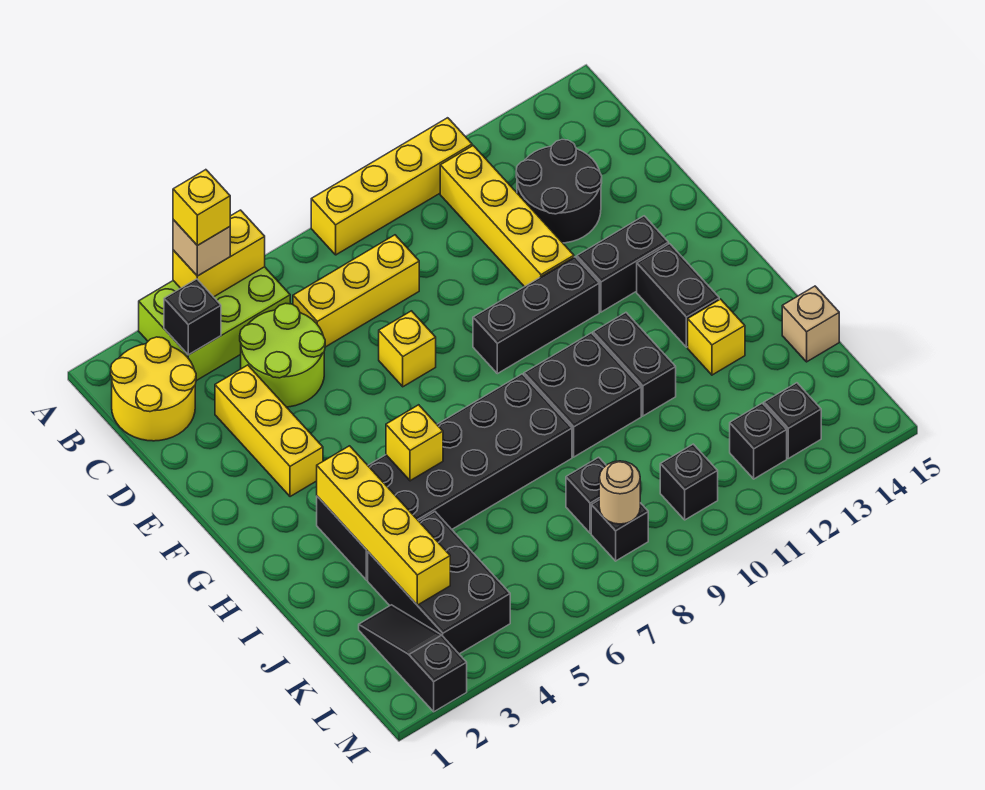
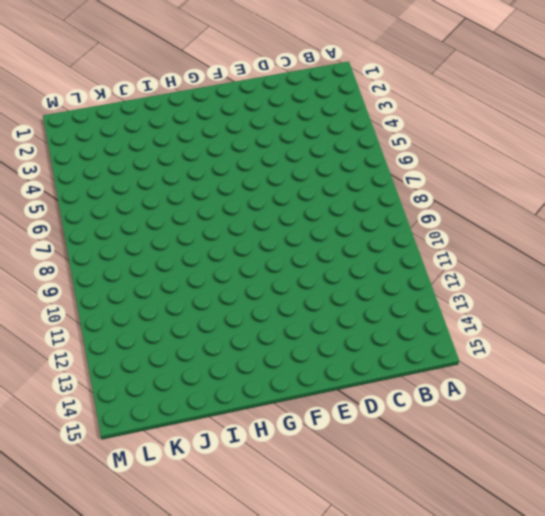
none -> lime brick A3:B5 level 1
none -> yellow brick A8:A11 level 1
none -> yellow round brick B1:C2 level 1
none -> yellow brick B11:E11 level 1

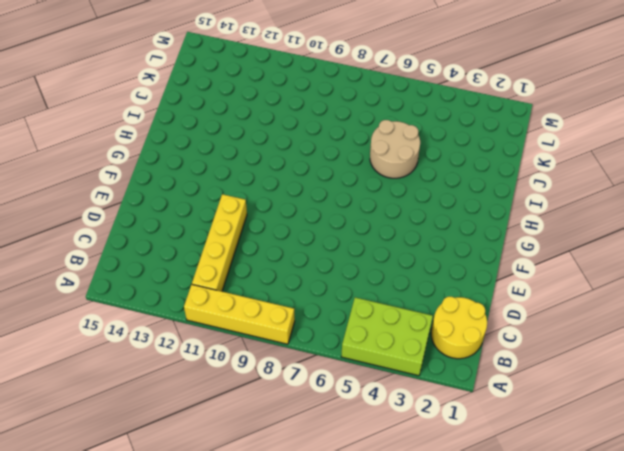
tan round brick I5:J6 level 1 -> black brick H3:I8 level 1
none -> lime round brick C4:D5 level 1
none -> yellow brick C6:C8 level 1
none -> black round brick C12:D13 level 1
none -> yellow brick D3:F3 level 1

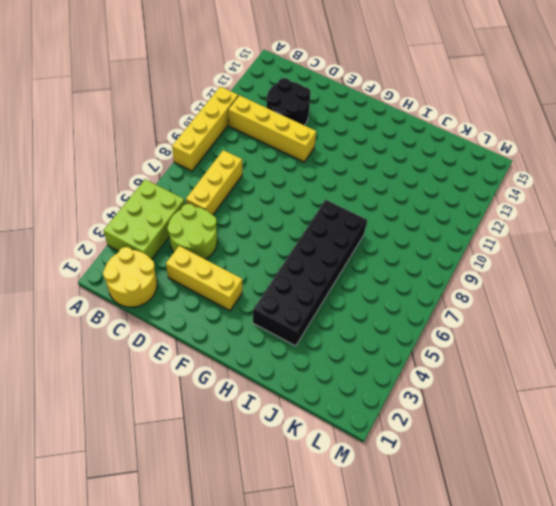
none -> yellow brick E7 level 1
none -> black brick F9:F11 level 1
none -> black brick F12:F13 level 1
none -> black brick G13:H13 level 1

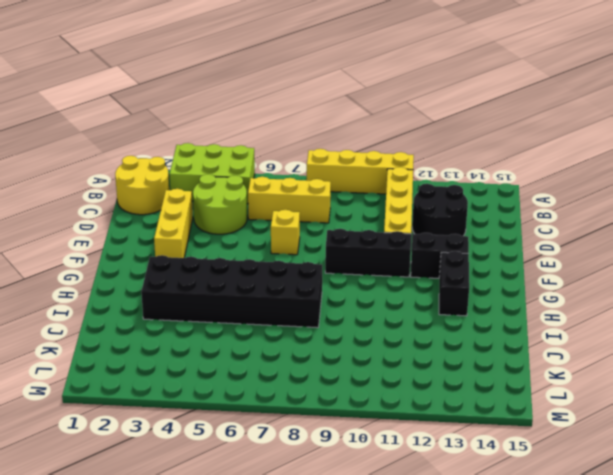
none -> black brick H9:I10 level 1
none -> black brick H11:I11 level 1
none -> yellow brick I13 level 1
none -> black brick J3:L4 level 1

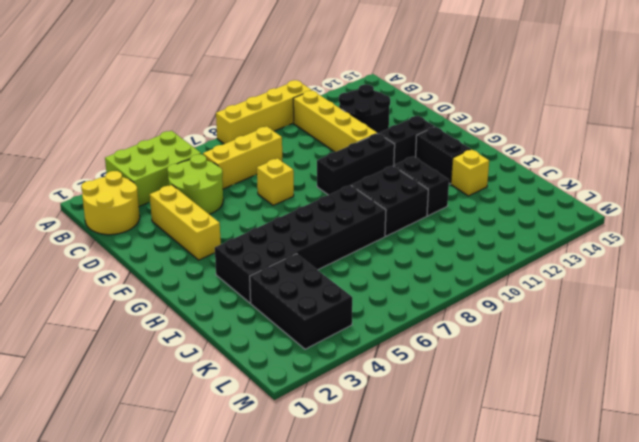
none -> tan brick J15 level 1
none -> black slope K2:M2 level 1 top M
none -> black brick K8 level 1
none -> black brick L8 level 1

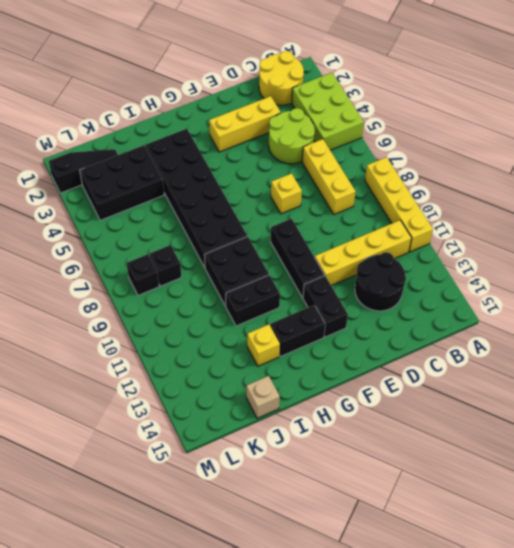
none -> black brick L10 level 1
none -> black brick L12 level 1
none -> black brick L13 level 1
none -> yellow brick A4:A5 level 2

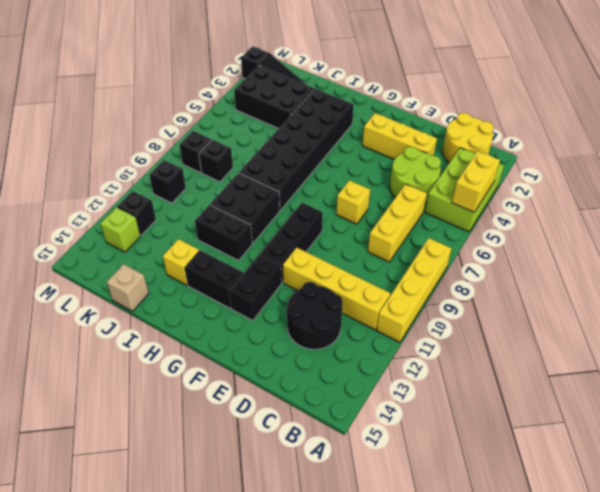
lime brick L13 level 1 -> black brick L13 level 1
none -> black brick B3 level 2
none -> yellow brick H3:K3 level 2
none -> yellow brick H5 level 2
none -> tan round brick L8 level 2

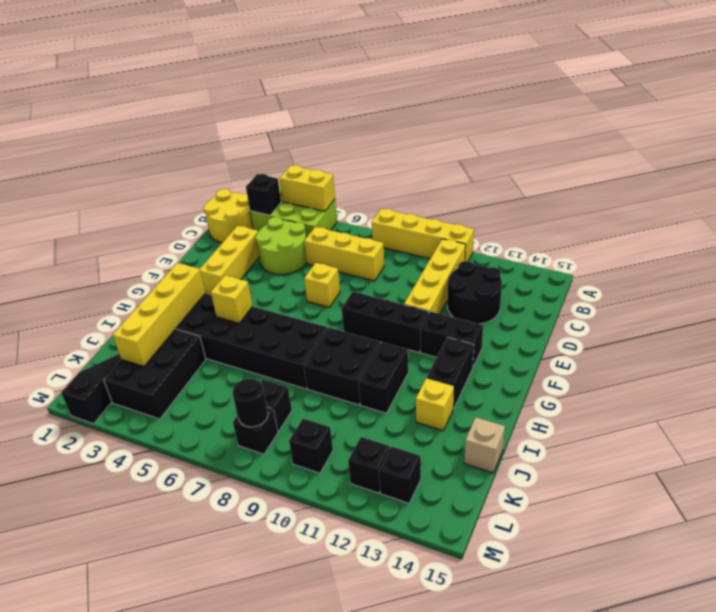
black round brick L8 level 2 -> tan round brick L8 level 2
none -> tan brick A4 level 3
none -> yellow brick A4 level 4

